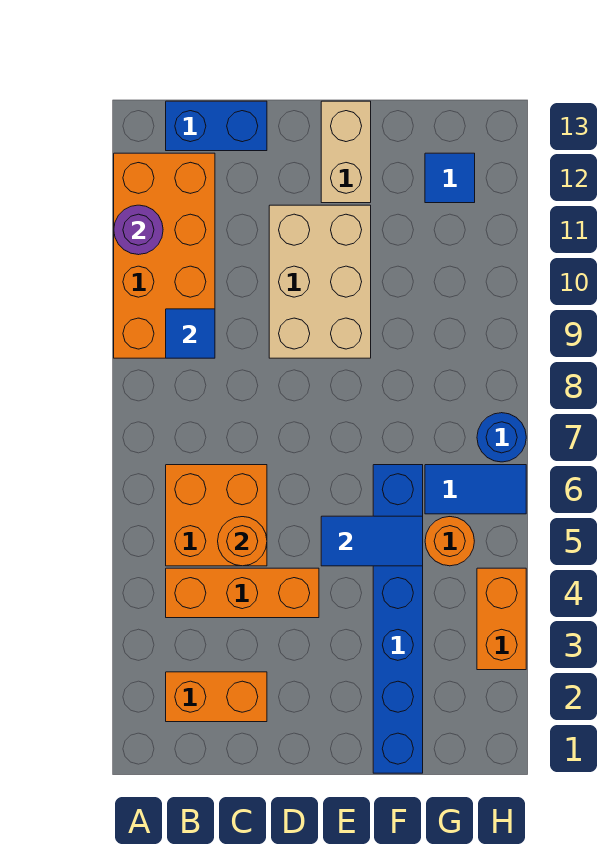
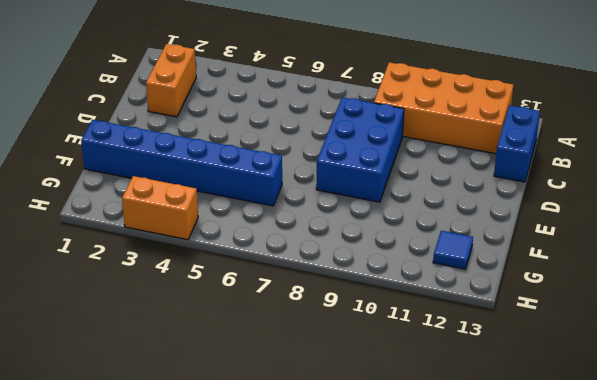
blue brick C8:E9 level 1 -> tan brick D9:E11 level 1
none -> orange brick B4:D4 level 1
none -> orange brick B5:C6 level 1
none -> tan brick E12:E13 level 1

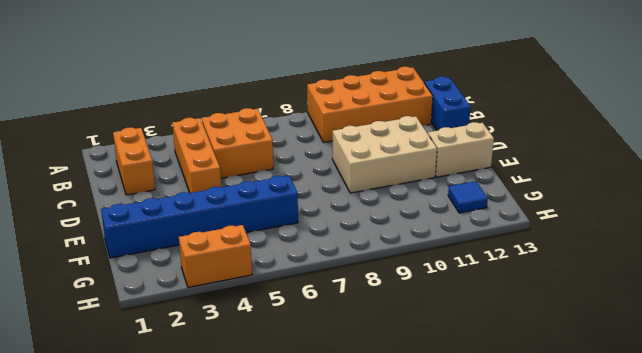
none -> orange round brick G5 level 1
none -> blue tile G6:H6 level 1
none -> blue round brick H7 level 1

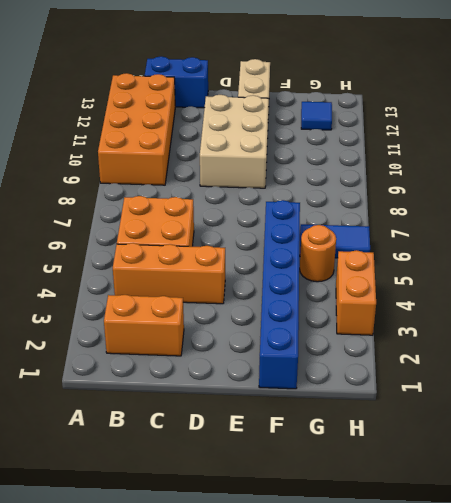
none -> blue round brick H7 level 1
none -> purple round brick A11 level 2
none -> blue tile B9 level 2

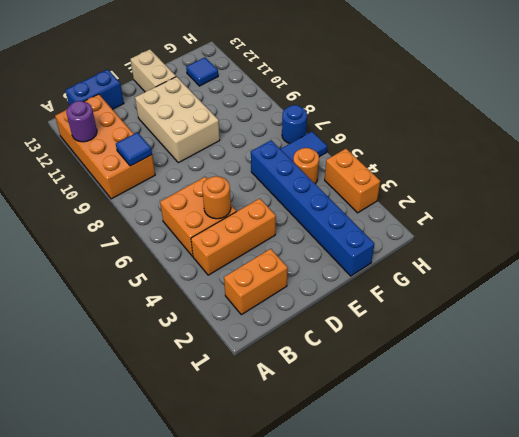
none -> blue tile E5:F5 level 2

